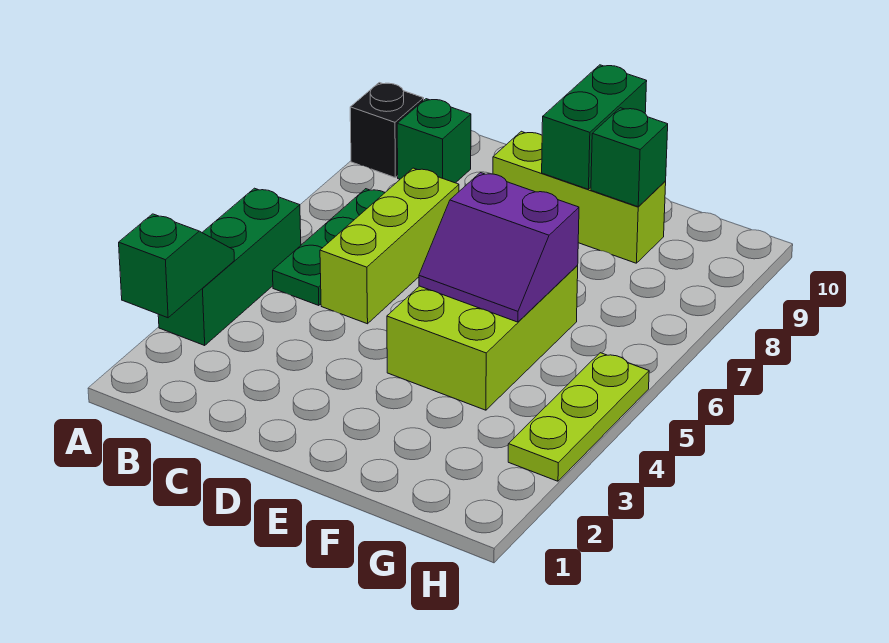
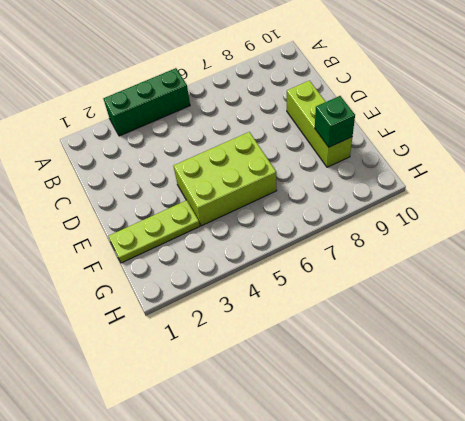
lime plate F1:F3 level 1 -> lime plate H3:H5 level 1
none -> black brick A9 level 1
none -> green plate B5:B7 level 1
none -> green brick B9 level 1

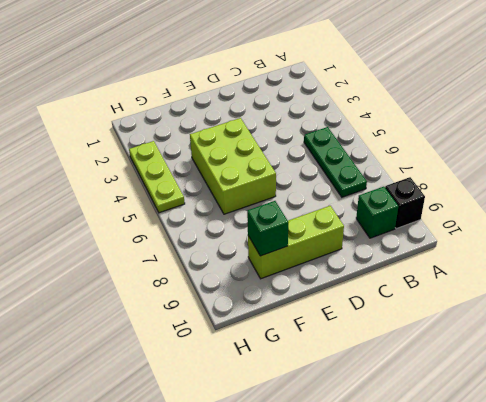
none -> green brick A3:A5 level 1
none -> lime brick C5:C7 level 1
none -> green slope A2:A3 level 2 top 2

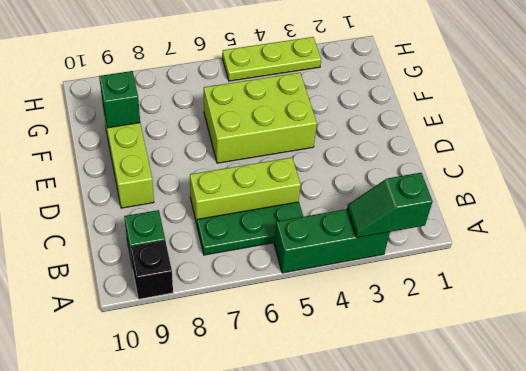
none -> purple slope E5:F6 level 2 top 6
none -> green brick E9:E10 level 2

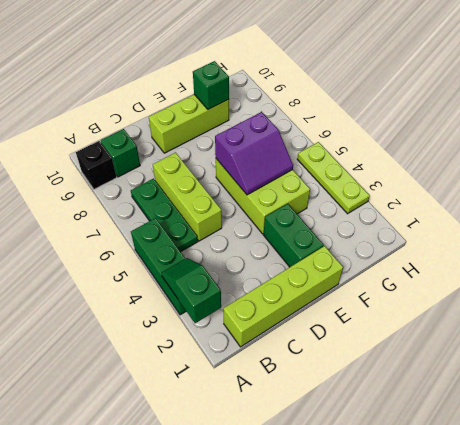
lime brick B1:E1 level 1 -> none
green brick E2:E3 level 1 -> green brick E9:E10 level 2

